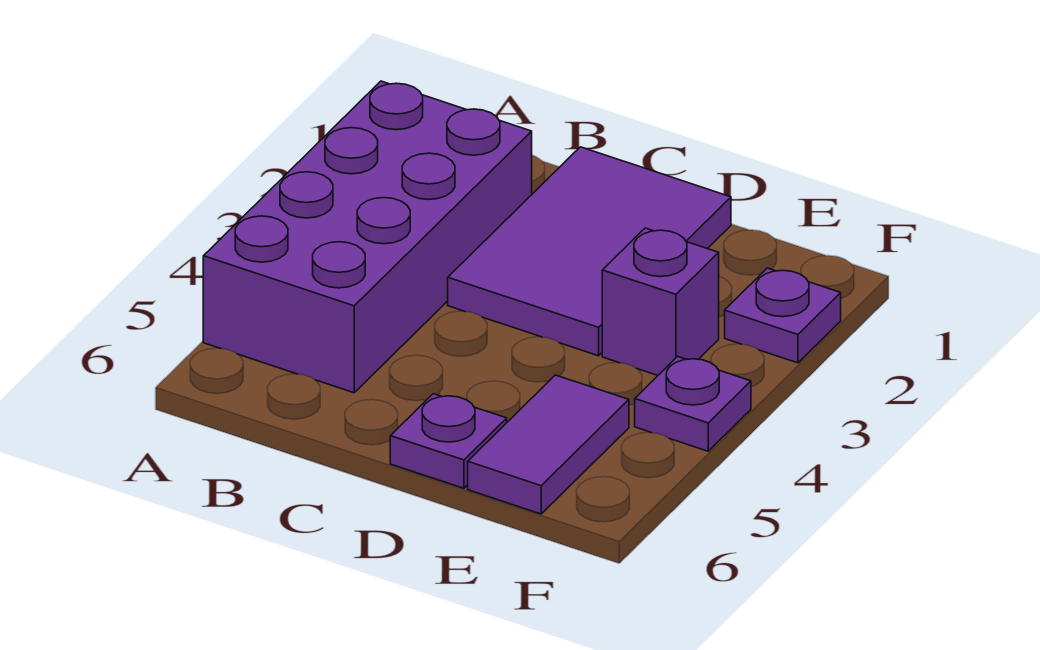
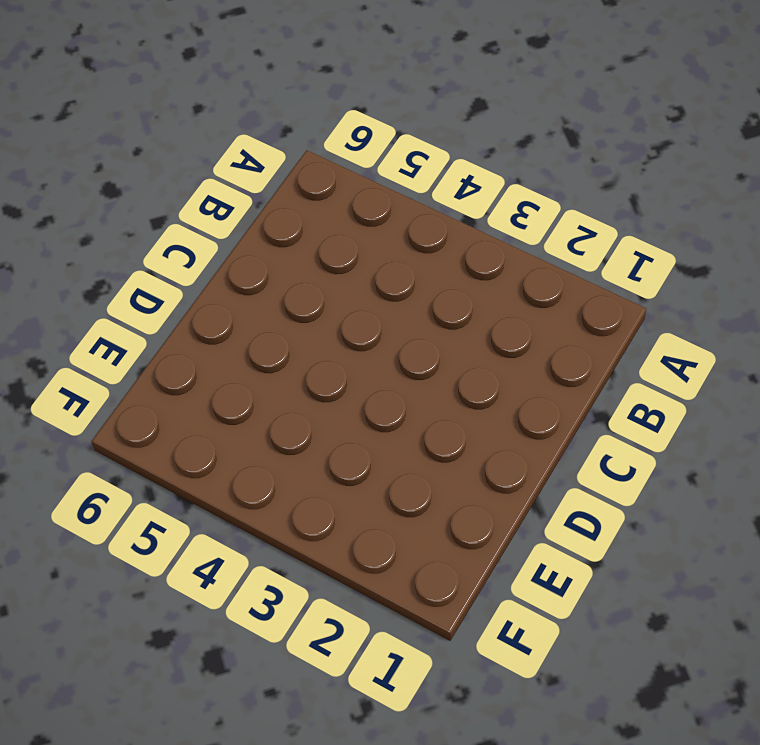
none -> purple brick A2:B5 level 1
none -> purple tile C1:D3 level 1

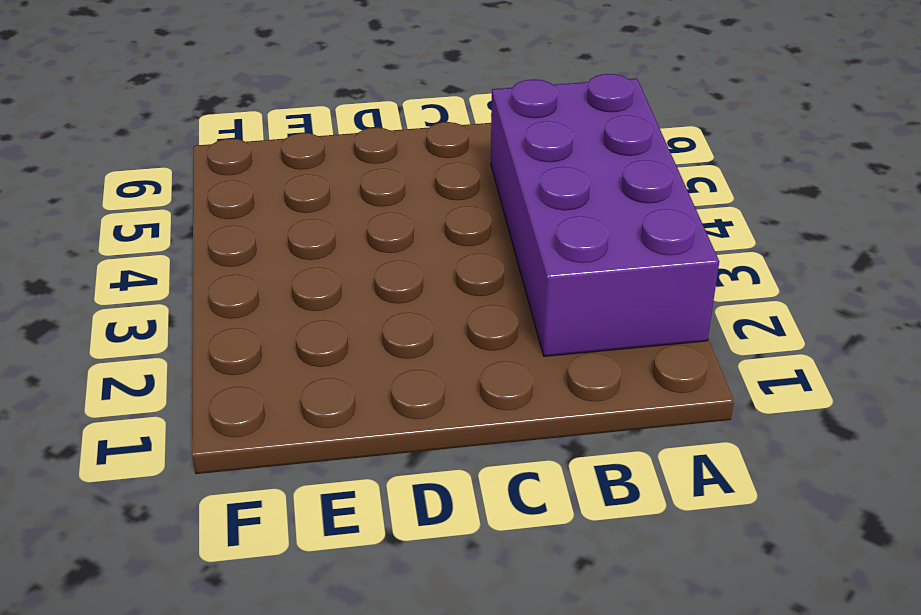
none -> purple tile C1:D3 level 1
none -> purple plate D6 level 1

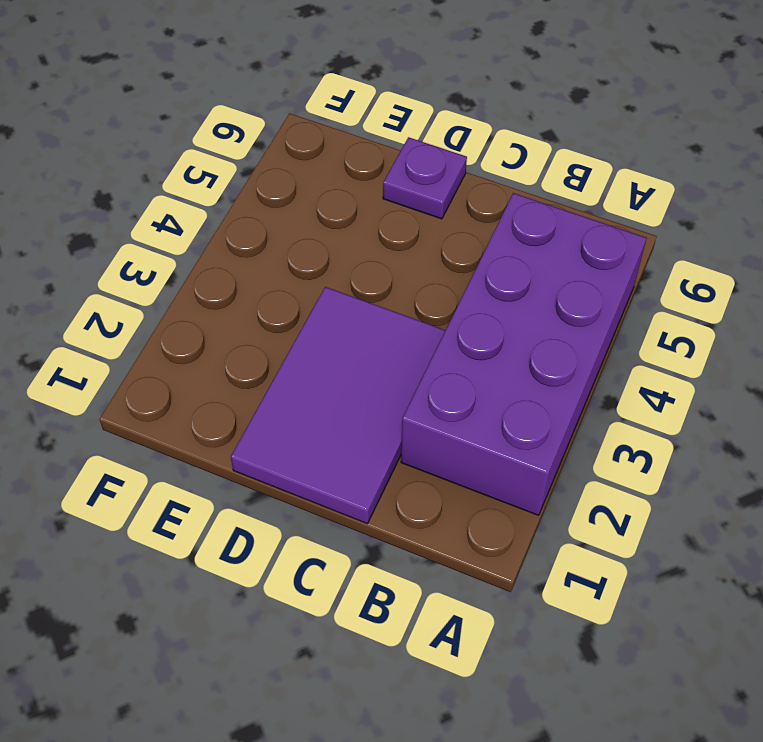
none -> purple brick E3 level 1
none -> purple tile E5:E6 level 1

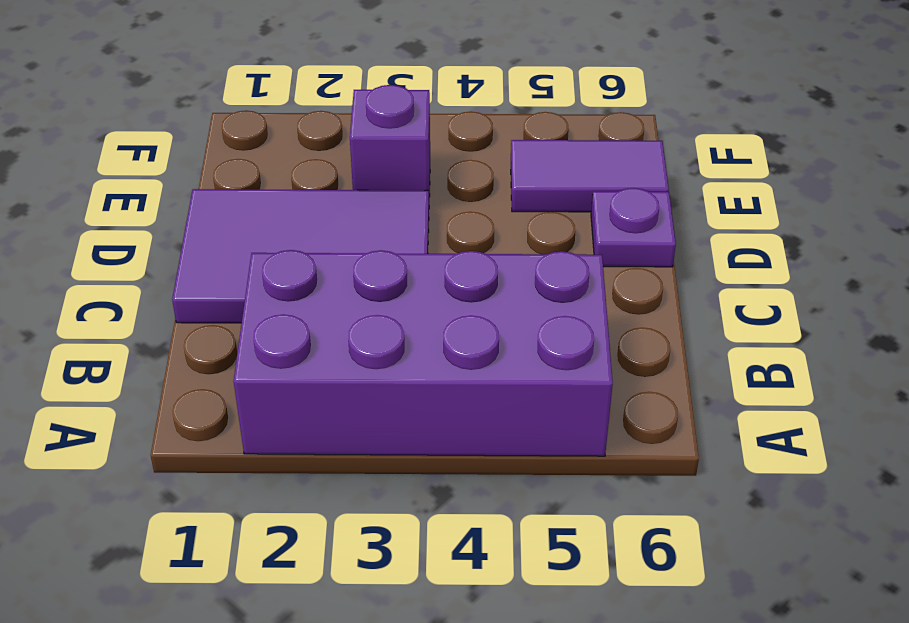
none -> purple plate F2 level 1
none -> purple plate F4 level 1

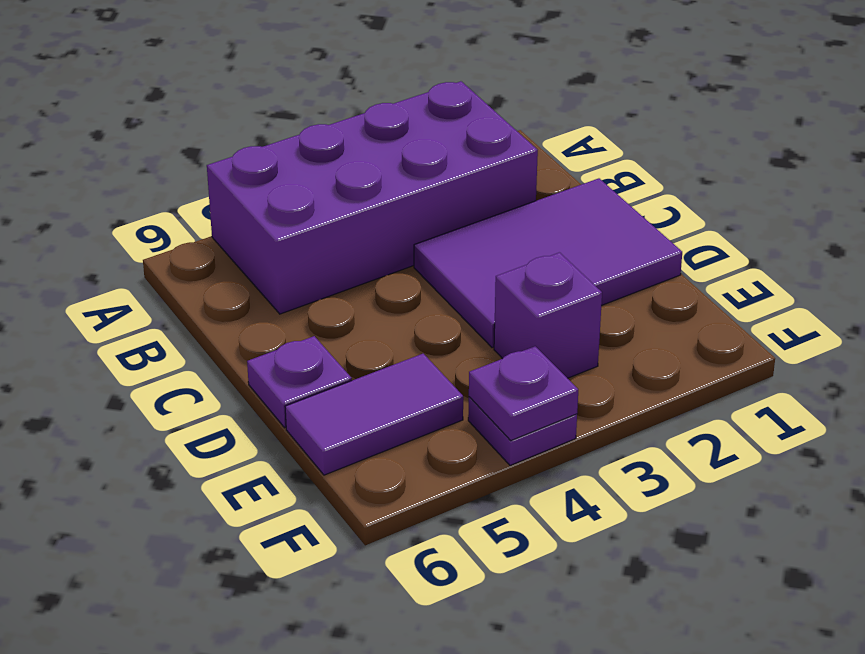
purple plate F4 level 2 -> purple plate F2 level 1

